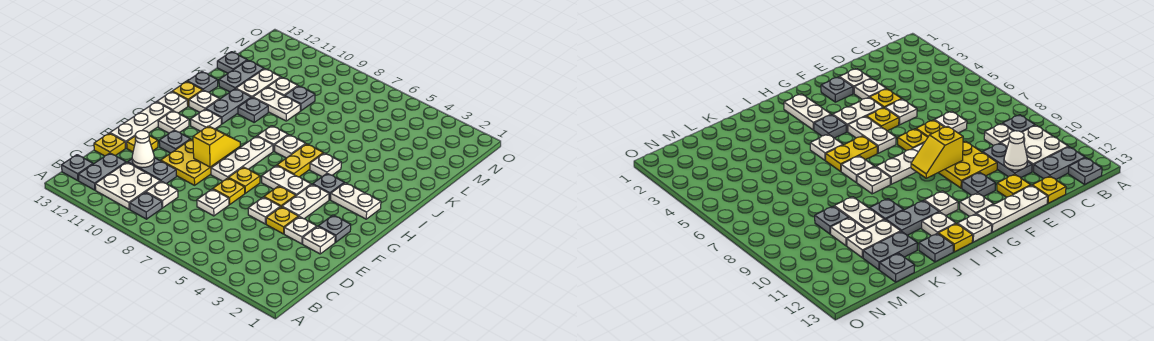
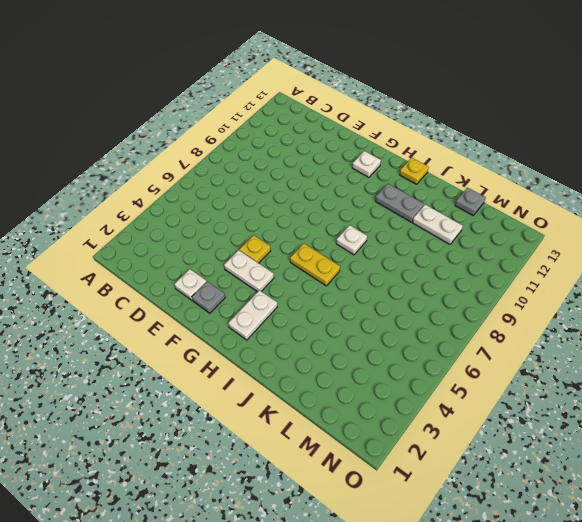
none -> grey plate B9 level 1
none -> white plate B10:C11 level 1
none -> grey plate B12:C12 level 1
none -> grey plate B13 level 1

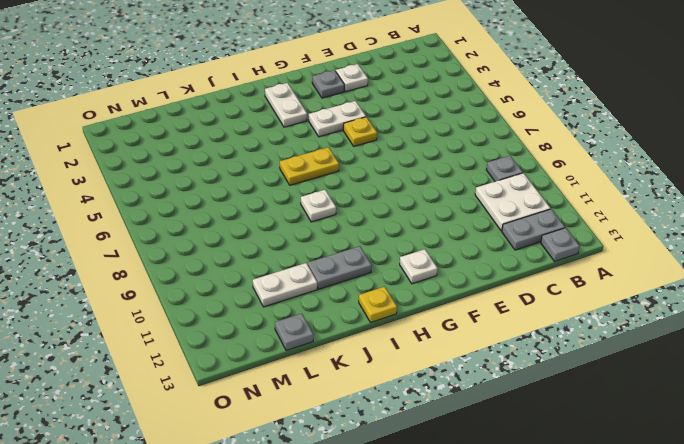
none -> white plate C9 level 1
none -> white plate D7 level 1
none -> grey plate D10:D11 level 1
none -> yellow plate D13 level 1

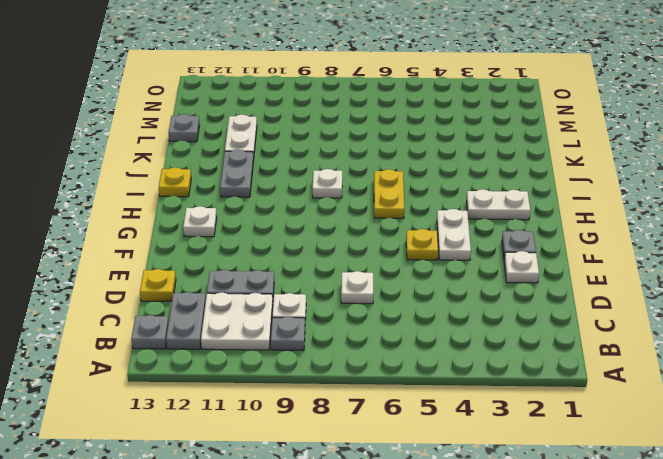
none -> white plate E3 level 1
none -> yellow plate E4 level 1
none -> white plate E5 level 1
none -> yellow plate E7 level 1

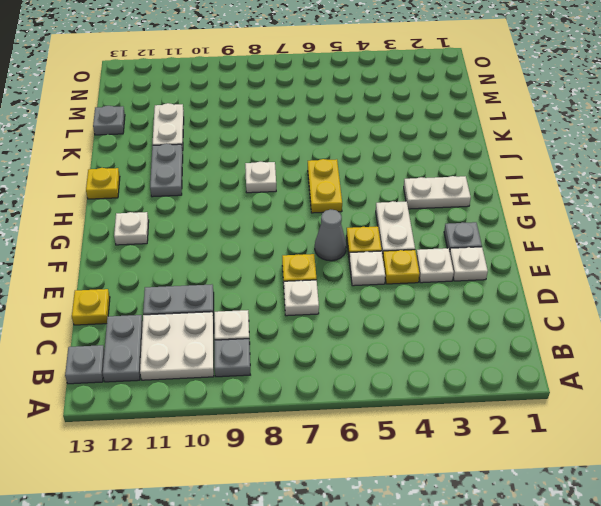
grey cone F6 level 1 -> none
none -> yellow plate E9:F10 level 1
none -> yellow plate E12 level 1
none -> white plate E13:G13 level 1
none -> yellow plate F7 level 1

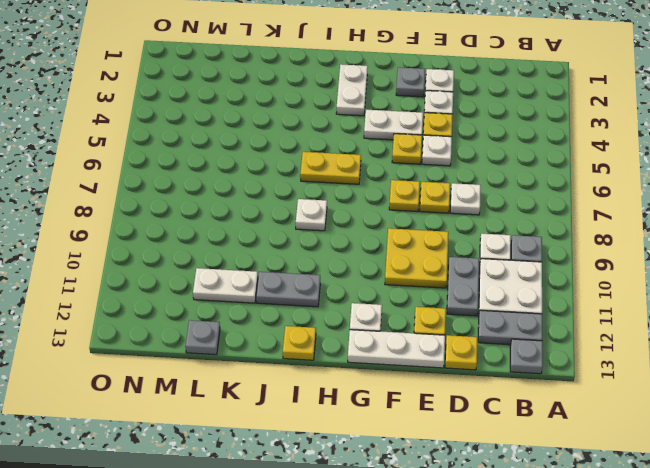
none -> white plate F8:H8 level 1
none -> grey plate F11 level 1
none -> white plate G5:G6 level 1
none -> grey plate H4 level 1

